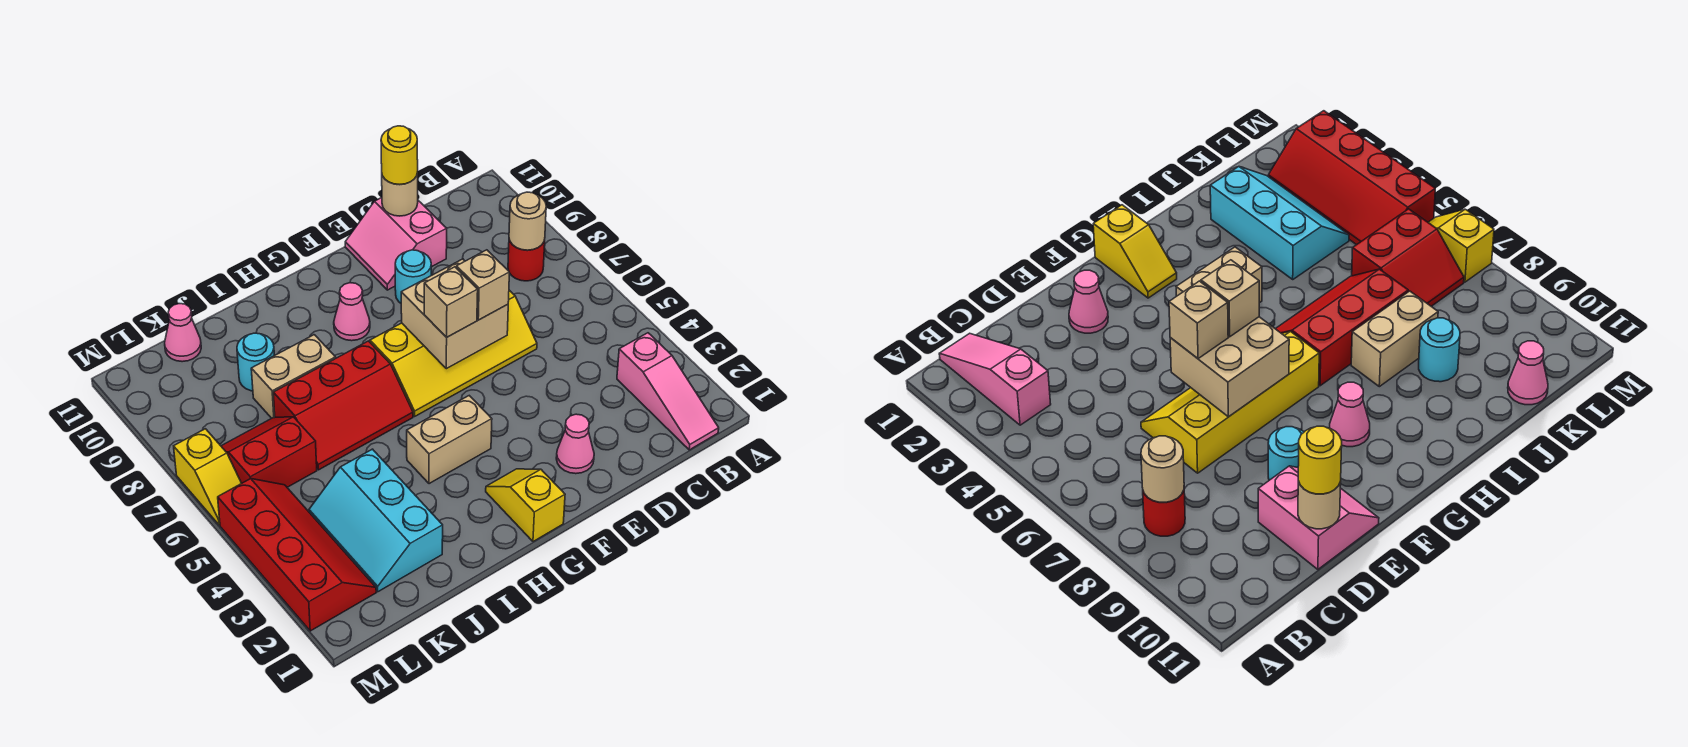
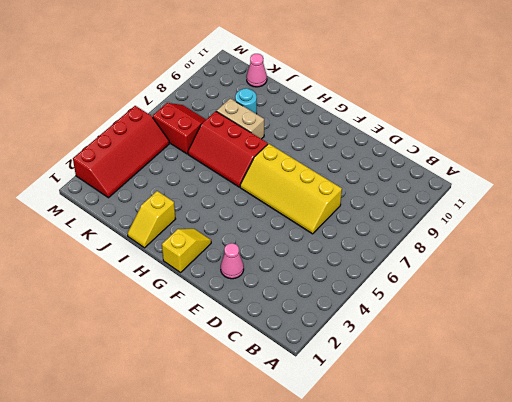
yellow slope I1:I2 level 1 top 2 -> yellow slope M6:M7 level 1 top 7
none -> pink slope B1:B3 level 1 top 3
none -> red round brick B8 level 1
none -> pink slope D10:E11 level 1 top D

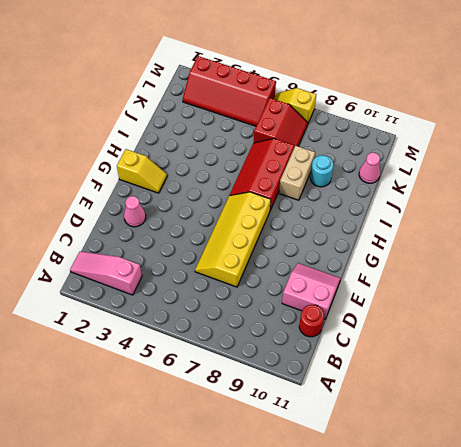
red round brick C11 level 1 -> red round brick B8 level 1
none -> cyan round brick E9 level 1
none -> tan brick G4:H4 level 1
none -> pink cone G9 level 1

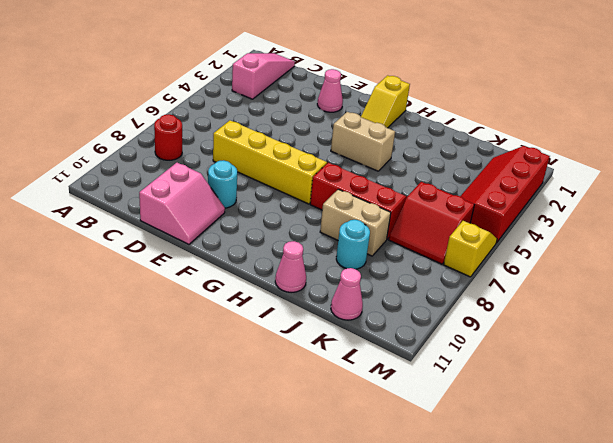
pink cone I11 level 1 -> pink cone G9 level 1
none -> cyan slope J2:K4 level 1 top J
none -> tan round brick B8 level 2
none -> tan round brick D11 level 2

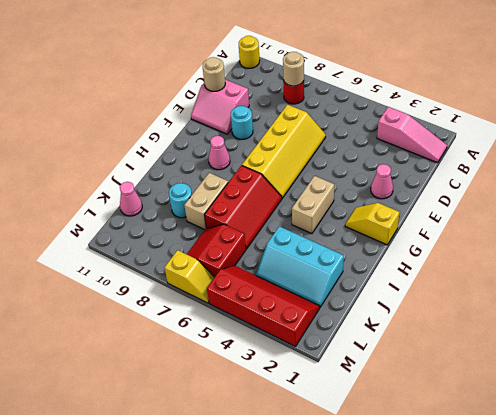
yellow round brick A11 level 1 -> yellow round brick D11 level 3
none -> tan brick E6:F7 level 2
none -> tan brick E6 level 3
none -> tan brick F6 level 3

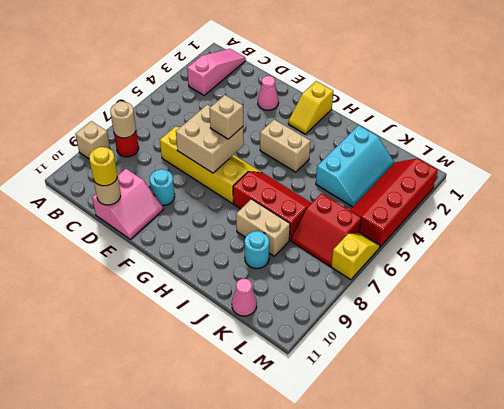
tan brick A9 level 1 -> tan brick E6 level 3
none -> pink cone G9 level 1

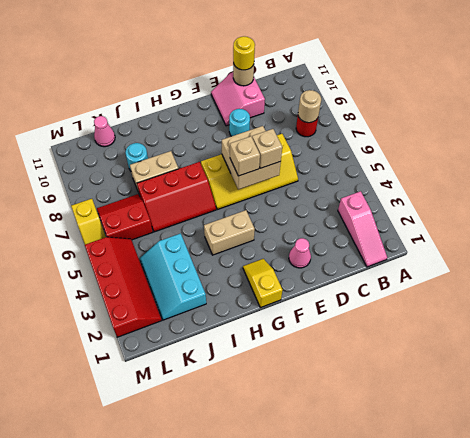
none -> pink cone G9 level 1

